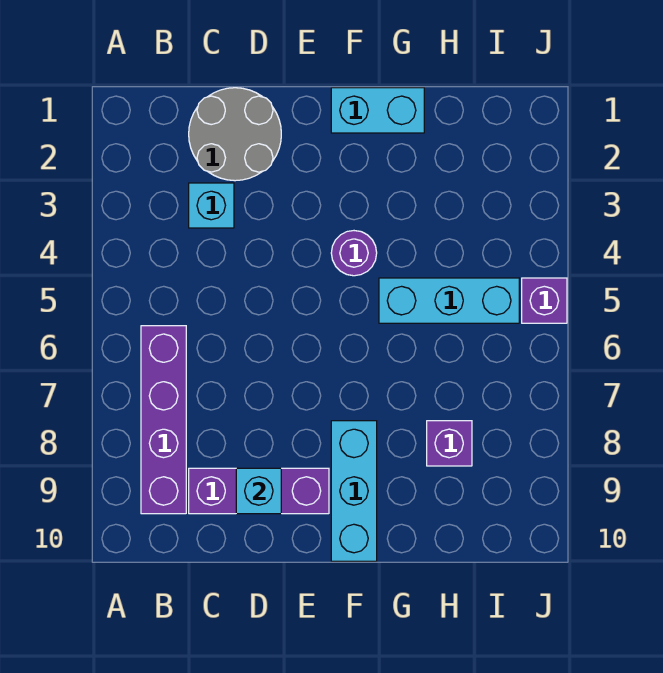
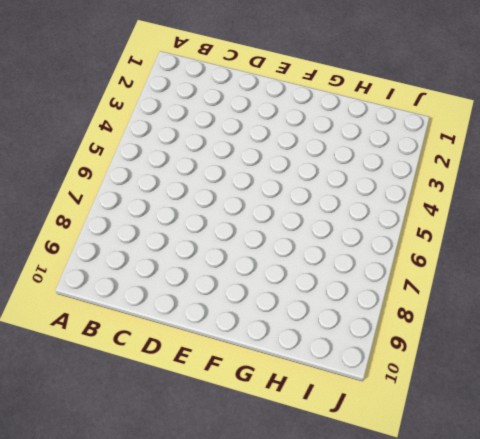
none -> purple brick B6:B9 level 1
none -> grey round brick C1:D2 level 1

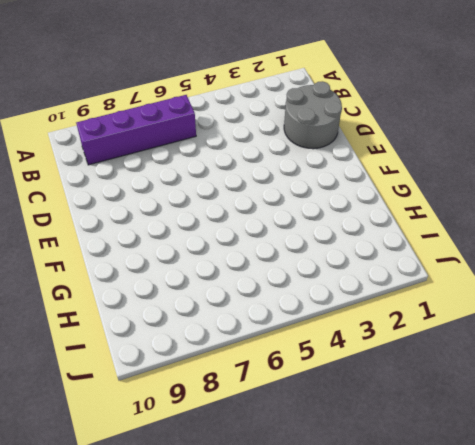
none -> cyan brick C3 level 1
none -> purple brick C9:E9 level 1

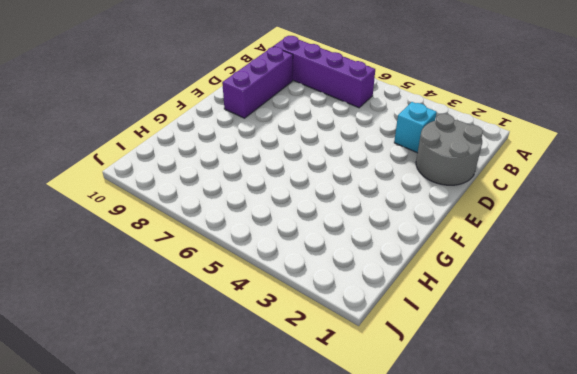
none -> cyan brick F1:G1 level 1
none -> purple round brick F4 level 1

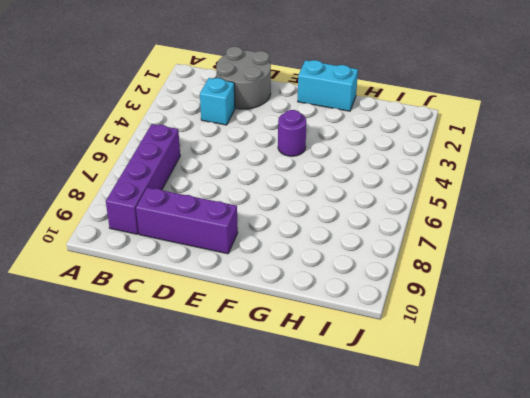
none -> cyan brick F8:F10 level 1
none -> cyan brick G5:I5 level 1

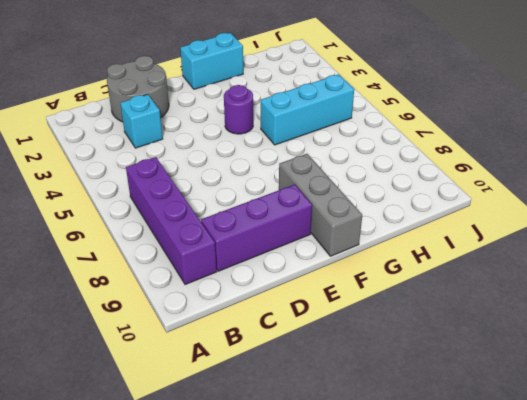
grey brick F8:F10 level 1 -> cyan brick F8:F10 level 1
none -> purple brick H8 level 1
none -> purple brick J5 level 1

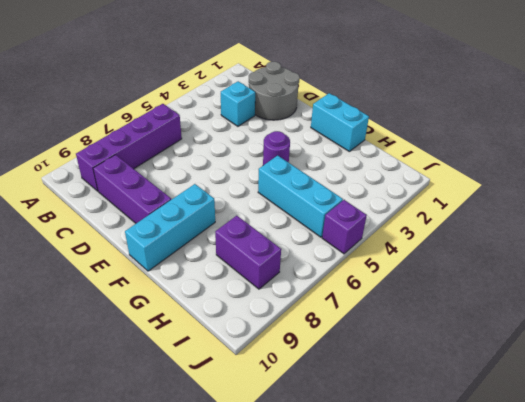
purple brick H8:I8 level 1 -> purple brick H8 level 1
none -> cyan brick D9 level 2

